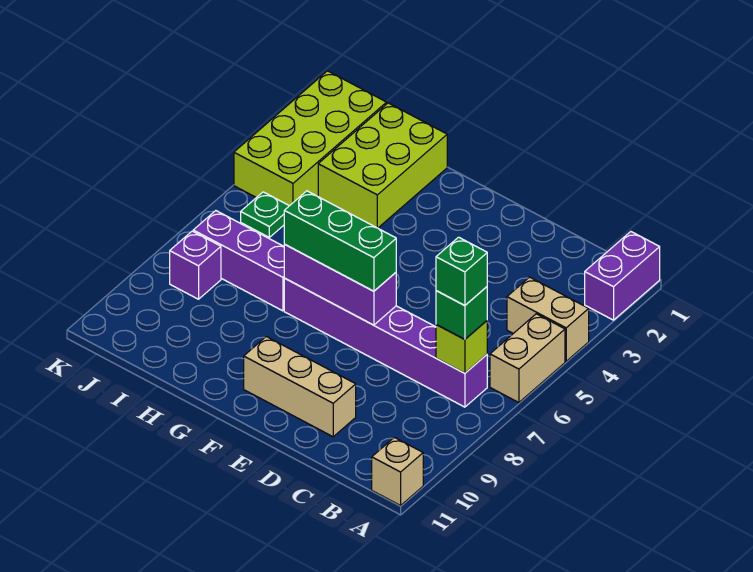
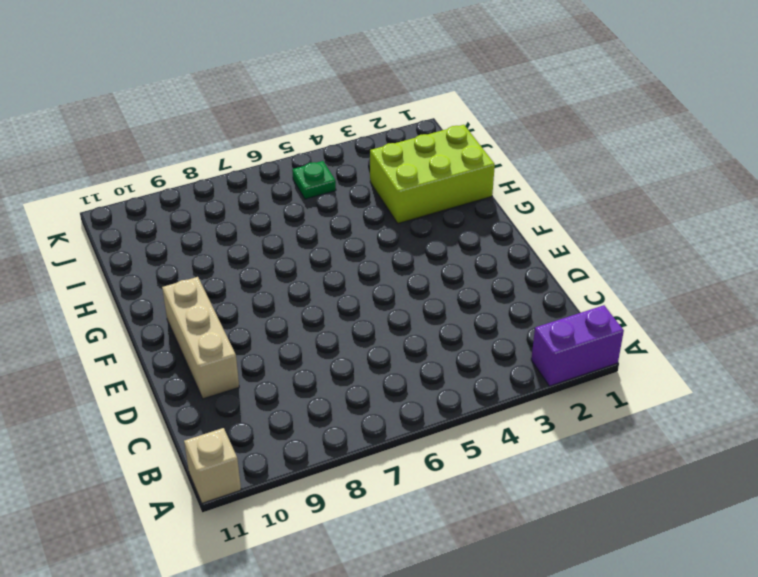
none -> tan brick A4:B4 level 1
none -> tan brick A5:A6 level 1
none -> purple brick B7:G7 level 1

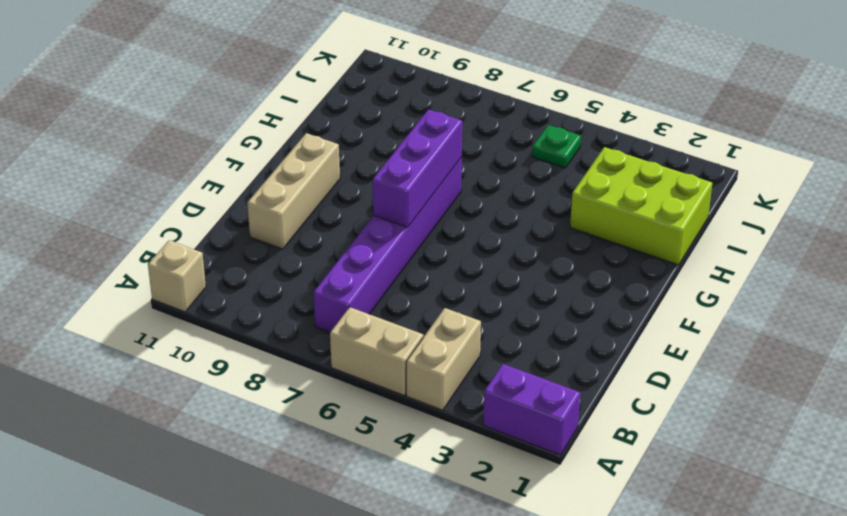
none -> purple brick H7:J7 level 1
none -> lime brick J1:K4 level 1
none -> purple brick J8 level 1

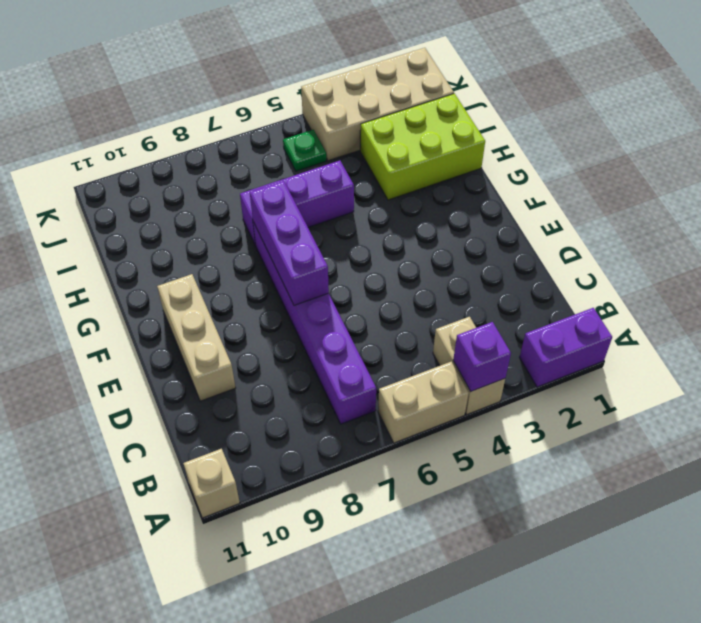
purple brick A4 level 2 -> purple brick J8 level 1
purple brick H5:H7 level 1 -> purple brick H7:J7 level 1
tan brick J1:K4 level 1 -> lime brick J1:K4 level 1
none -> lime brick B7 level 2
none -> green brick B7 level 3
none -> green brick E7:G7 level 3

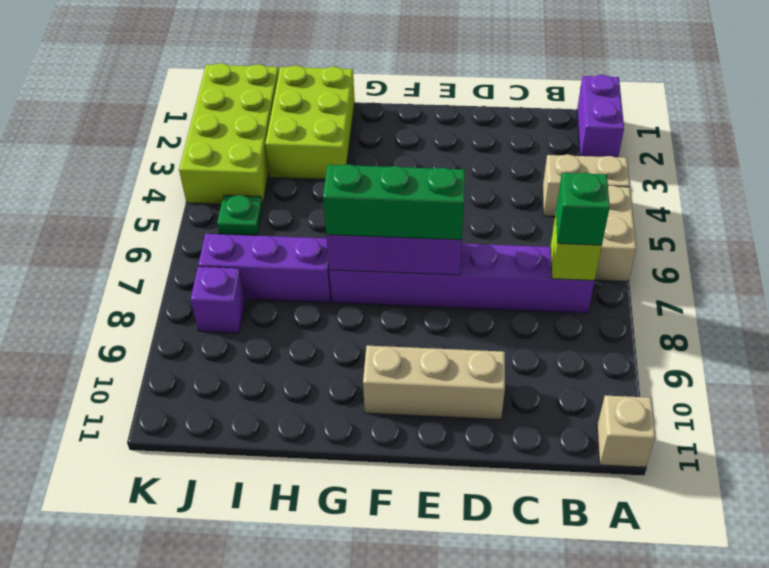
none -> green brick B7 level 4

